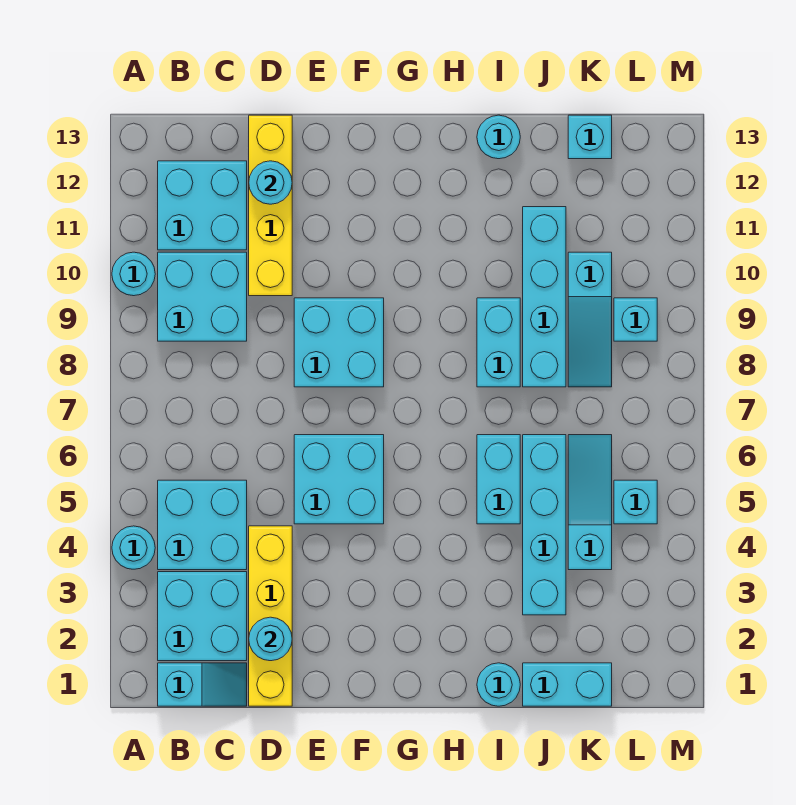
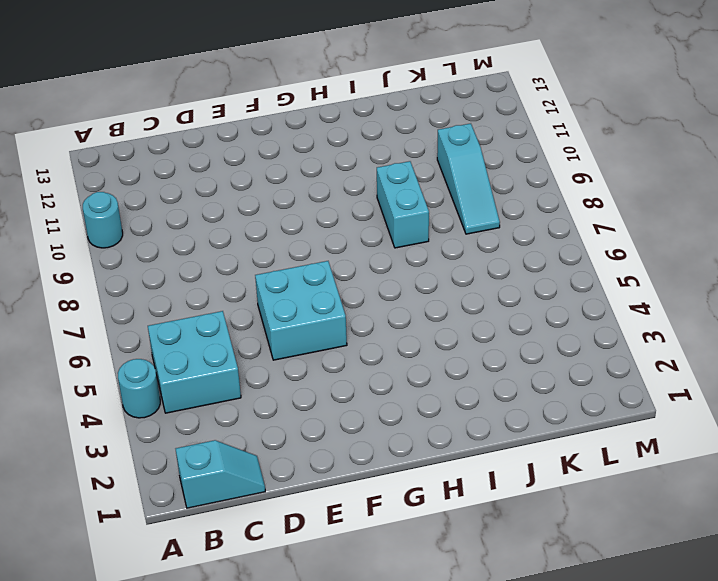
none -> cyan brick B2:C3 level 1
none -> cyan brick B9:C10 level 1
none -> cyan brick B11:C12 level 1

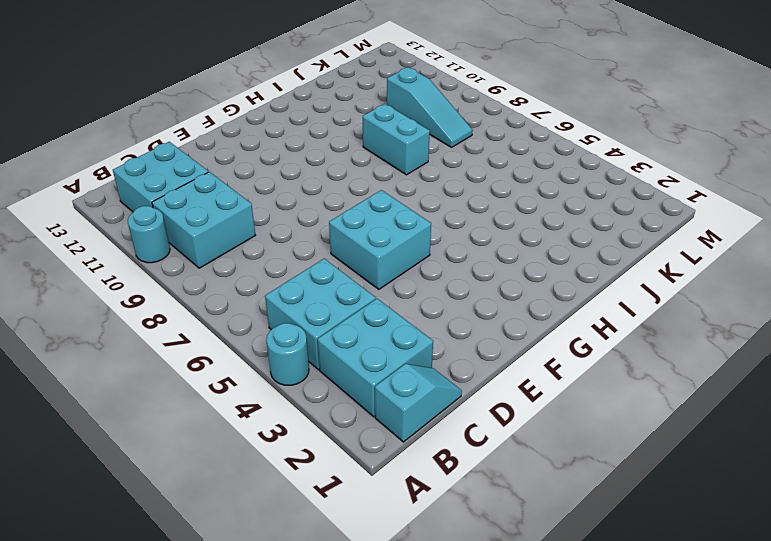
none -> yellow brick D1:D4 level 1
none -> yellow brick D10:D13 level 1
none -> cyan brick E8:F9 level 1

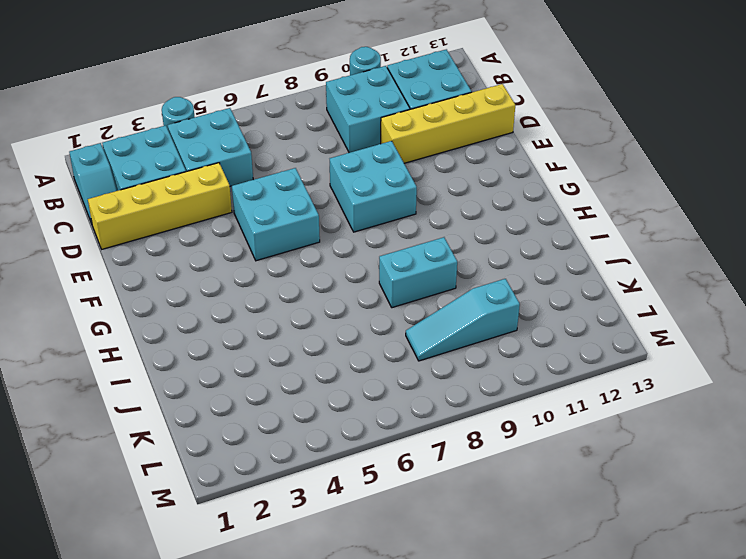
none -> cyan round brick I1 level 1
none -> cyan brick I5:I6 level 1
none -> cyan round brick I13 level 1

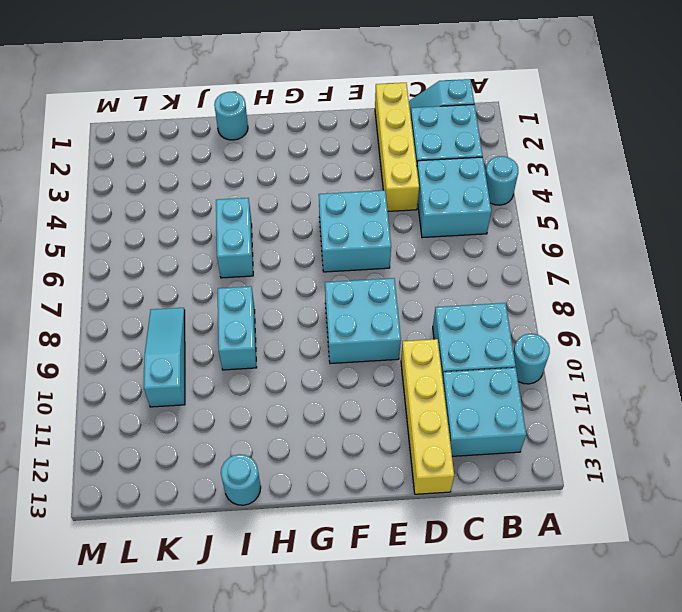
none -> cyan brick J1:K1 level 1
none -> cyan brick J3:J6 level 1
none -> cyan brick J8:J11 level 1

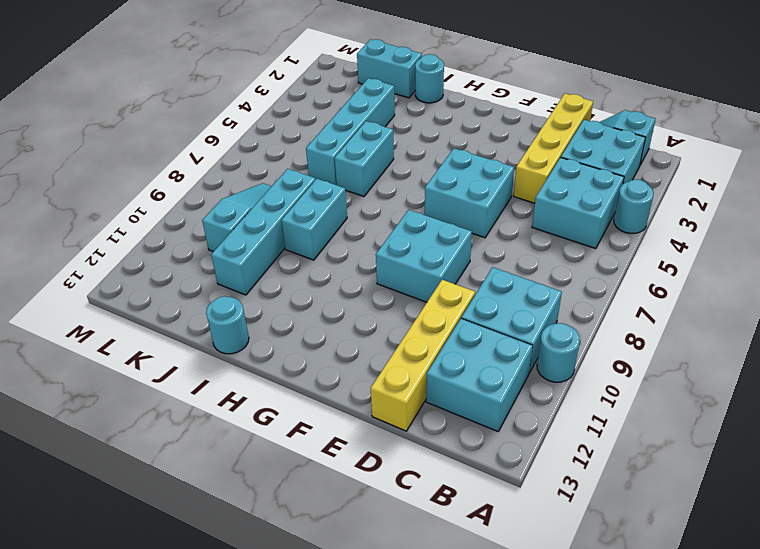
none -> cyan slope K4:K6 level 1 top 4
none -> cyan brick K13 level 1
none -> cyan brick L5 level 1

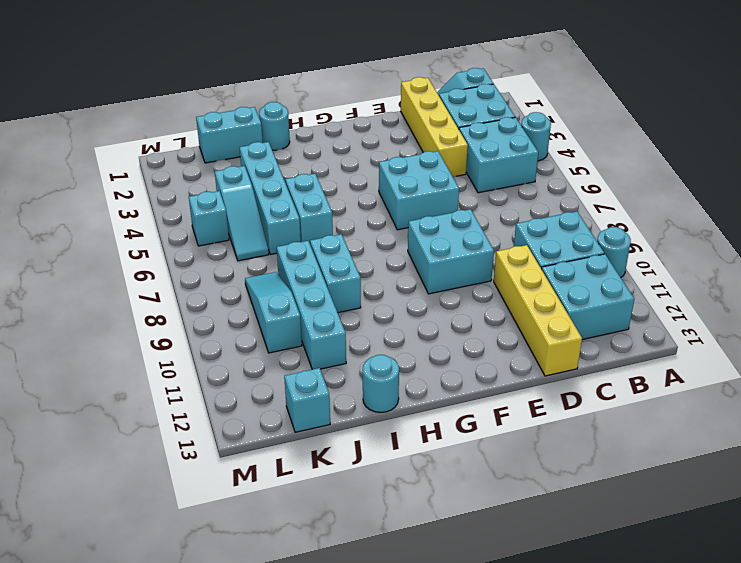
none -> cyan brick L9 level 1
none -> cyan round brick D2 level 2
none -> cyan round brick D12 level 2

